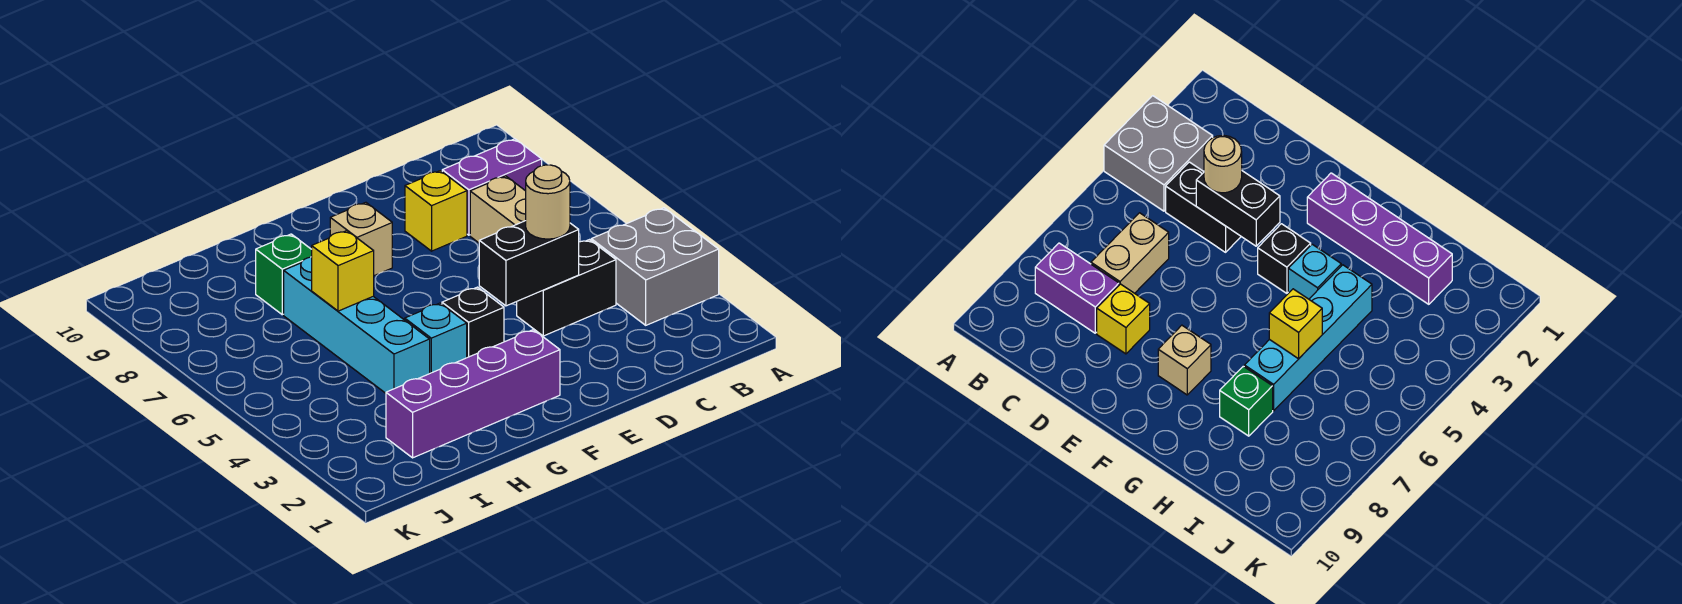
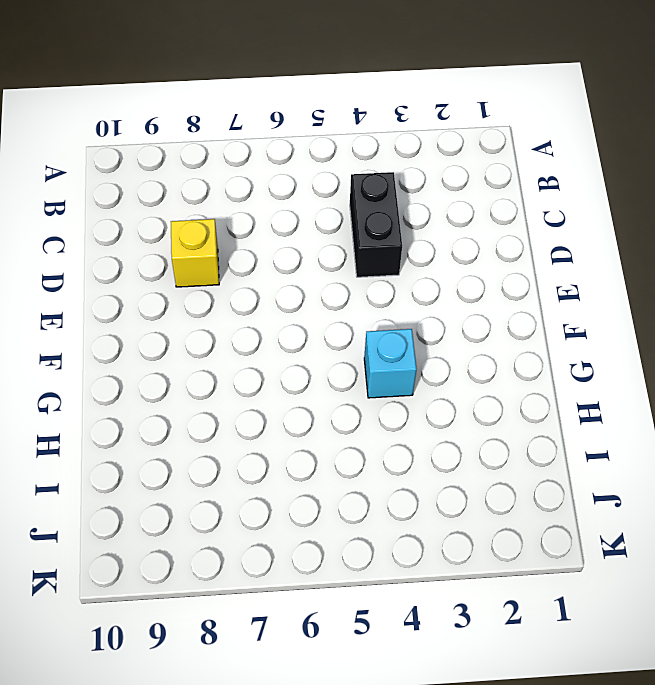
none -> grey brick A3:B4 level 1
none -> purple brick B8:C8 level 1
none -> tan brick C6:C7 level 1

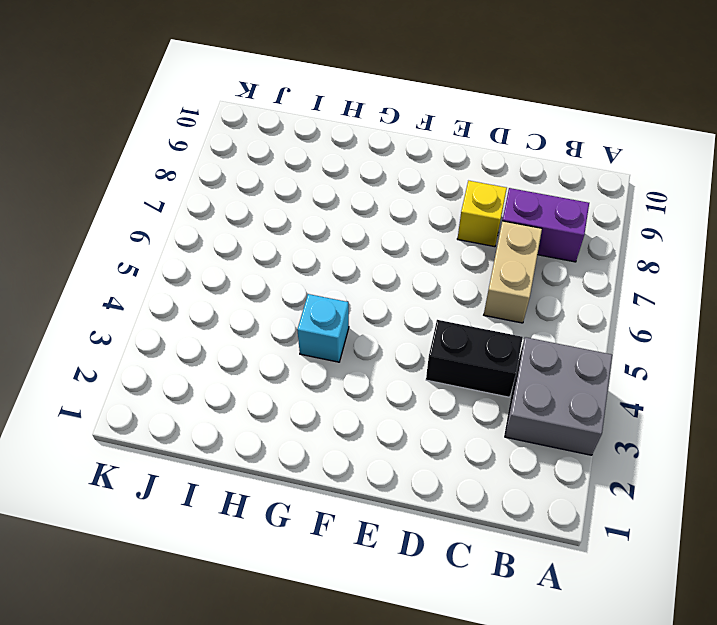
none -> purple brick F2:I2 level 1
none -> black brick F4 level 1
none -> tan brick F8 level 1

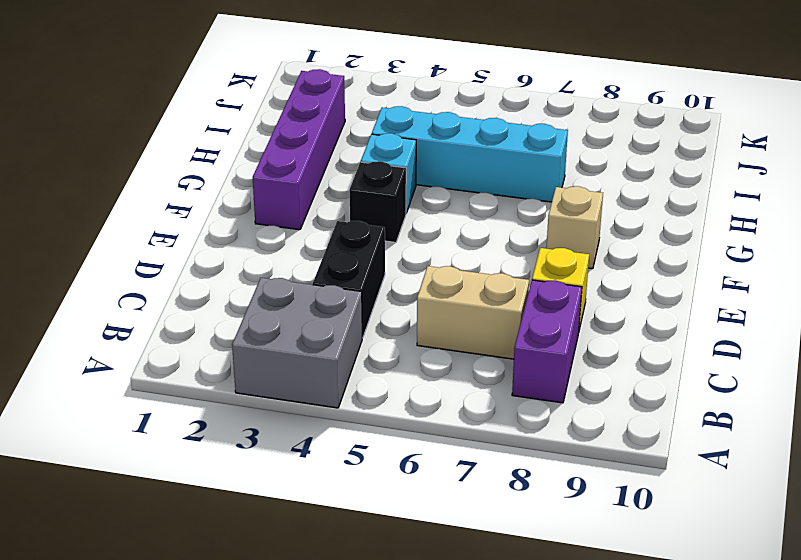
none -> green brick H8 level 1
none -> black brick D4:E4 level 2
none -> yellow brick H6 level 2

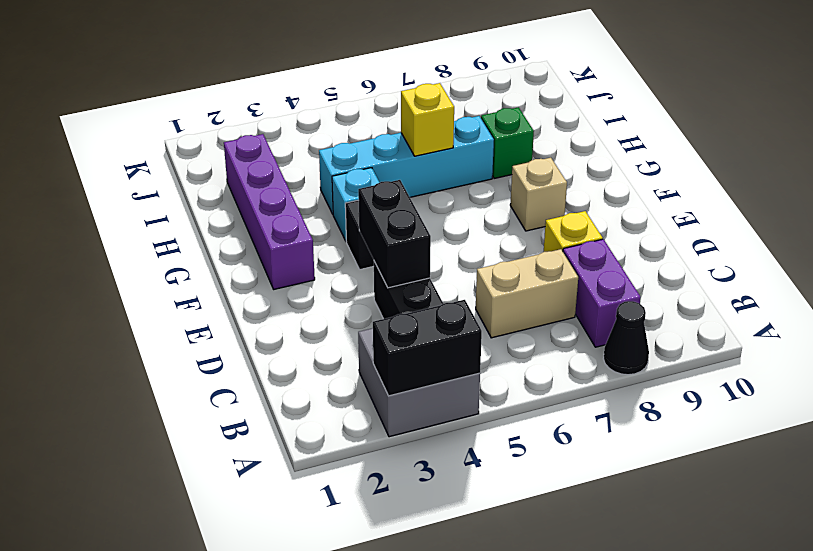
black brick A3:A4 level 2 -> none
black cone A8 level 1 -> none
none -> tan round brick D4 level 3

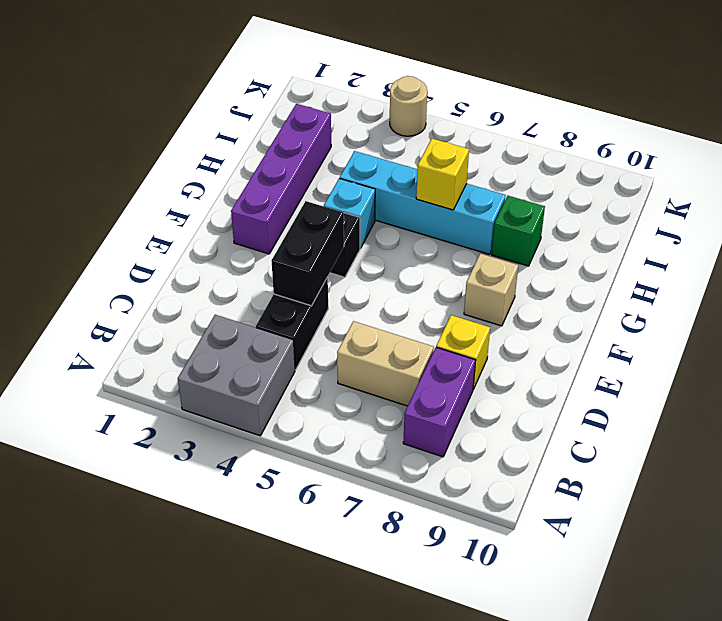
tan round brick K4 level 1 -> tan round brick D4 level 3

